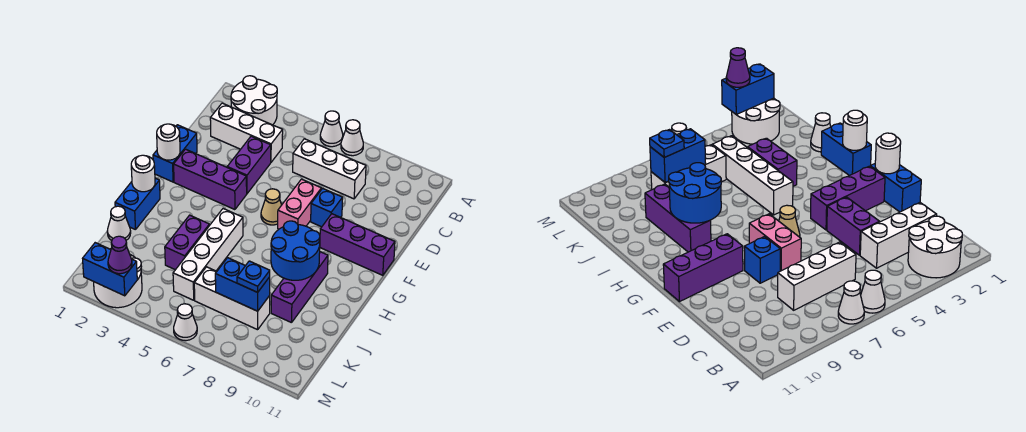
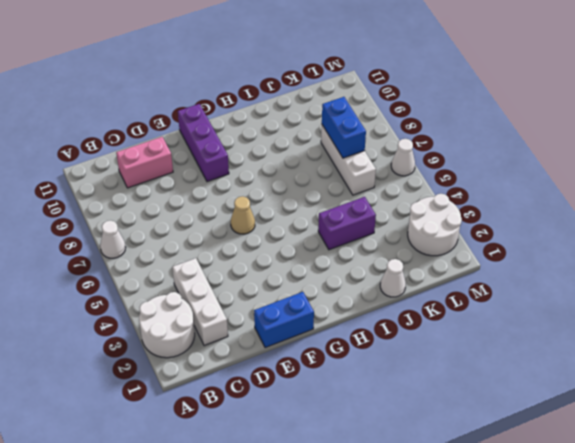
pink brick C10:D10 level 1 -> pink brick E7:F7 level 1
none -> white cone A6 level 1
none -> white brick C6:C8 level 1
none -> purple brick D4:E4 level 1

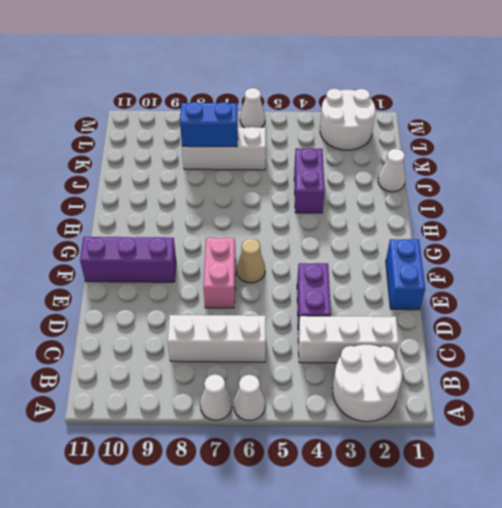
none -> blue brick E8 level 1
none -> purple brick F2:F4 level 1
none -> blue brick H1:I1 level 1

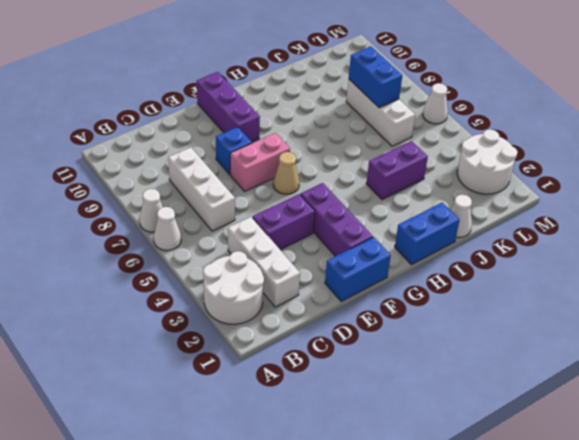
none -> white brick H5:K5 level 1
none -> purple brick H9:J9 level 1
none -> white round brick F1 level 2

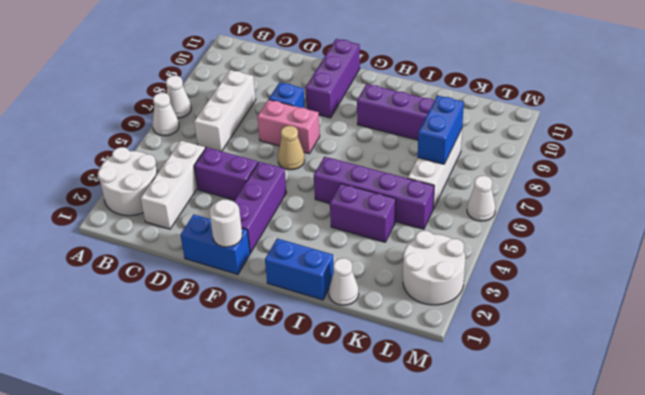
purple brick H5:K5 level 1 -> white brick H5:K5 level 1
none -> white round brick H1 level 2
none -> blue round brick H8:I9 level 2
none -> blue brick M2:M3 level 2

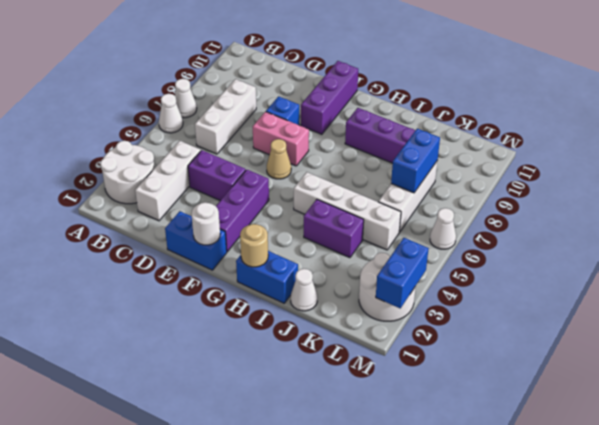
tan round brick H1 level 2 -> white round brick H1 level 2
none -> blue round brick H8:I9 level 2
none -> blue plate K8 level 3
none -> purple cone M3 level 3

